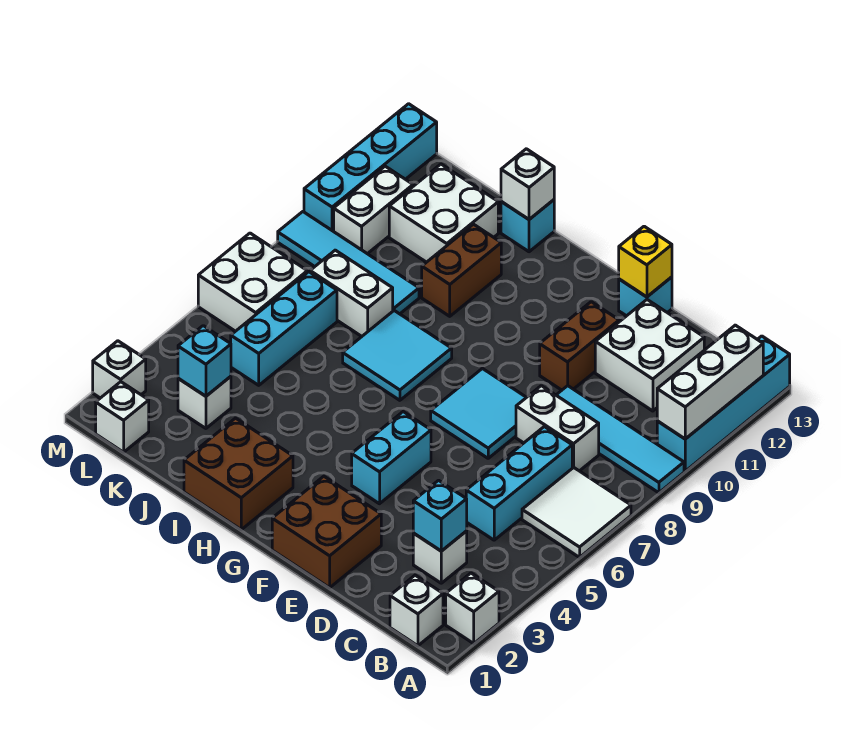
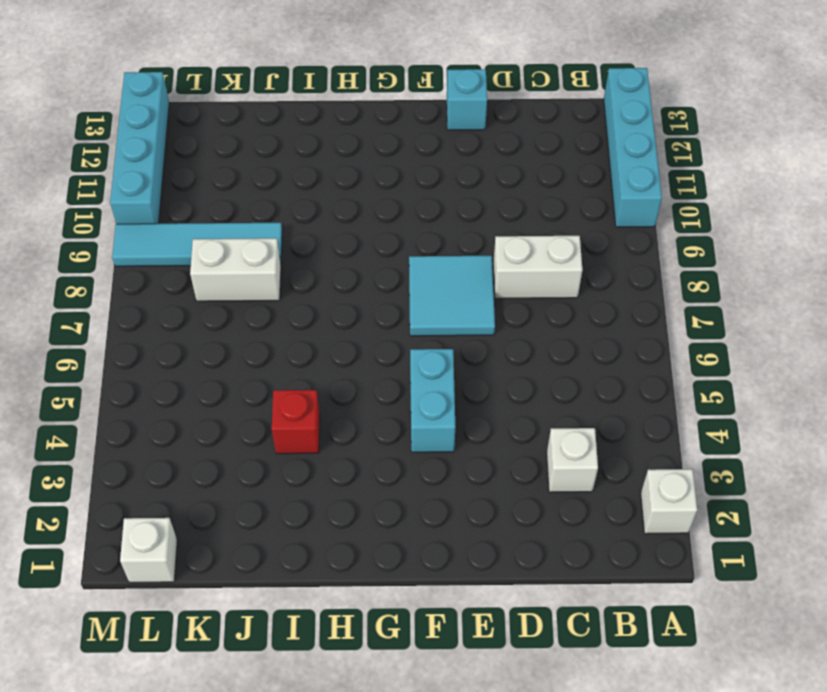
red brick I4 level 1 -> none
none -> white tile A6:B7 level 1
none -> cyan tile A9:D9 level 1
none -> white brick B1 level 1
none -> cyan brick C5:C7 level 1

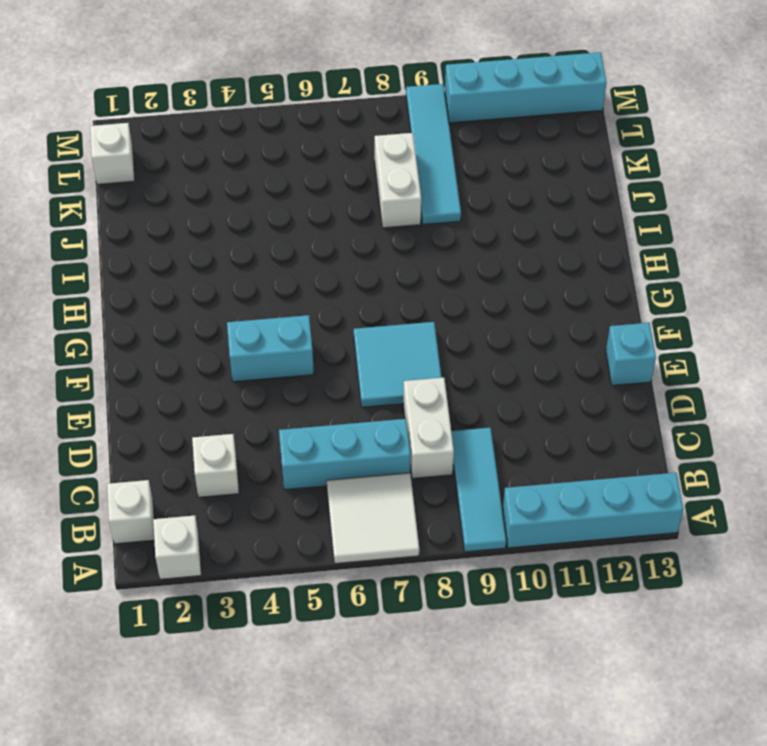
cyan tile A9:C9 level 1 -> cyan tile A9:D9 level 1
none -> white brick C11:D12 level 1
none -> brown brick E1:F2 level 1
none -> brown brick E10:E11 level 1
none -> brown brick H1:I2 level 1

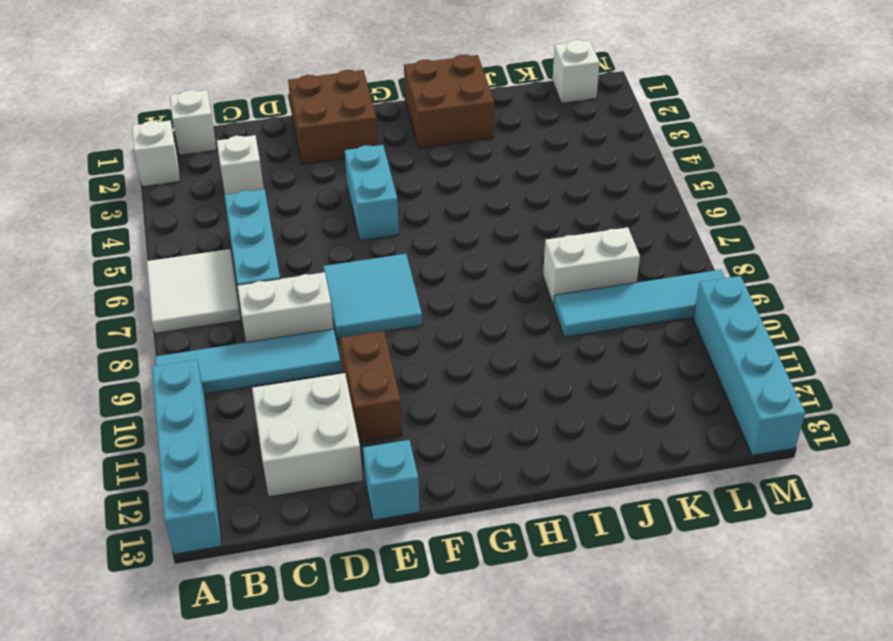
none -> cyan tile H7:I8 level 1
none -> brown brick I10:I11 level 1
none -> cyan brick I13 level 1
none -> white brick J11:K12 level 1

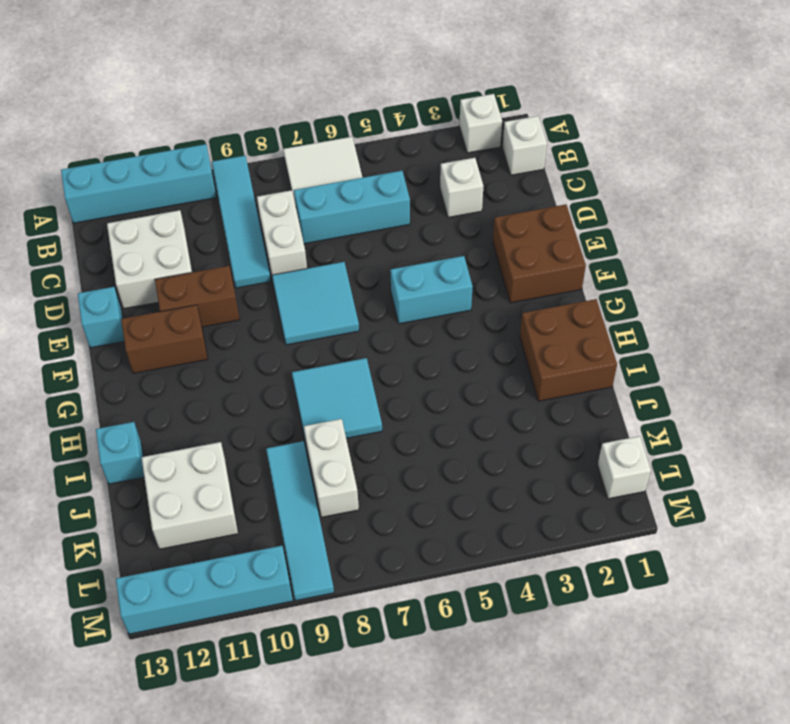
brown brick F11:F12 level 1 -> brown brick I10:I11 level 1
none -> white brick K3 level 1
none -> cyan brick K5:K7 level 1
none -> white brick L6:M7 level 1
none -> white brick L10:L11 level 1

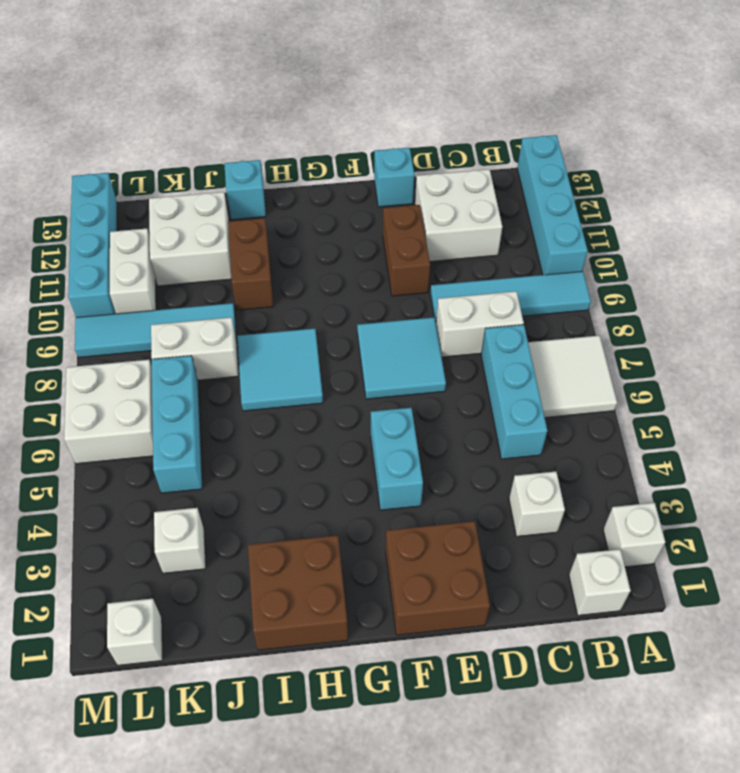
none -> white brick M2 level 1
none -> white brick A10:A12 level 2
none -> cyan brick C3 level 2
none -> yellow brick E13 level 2

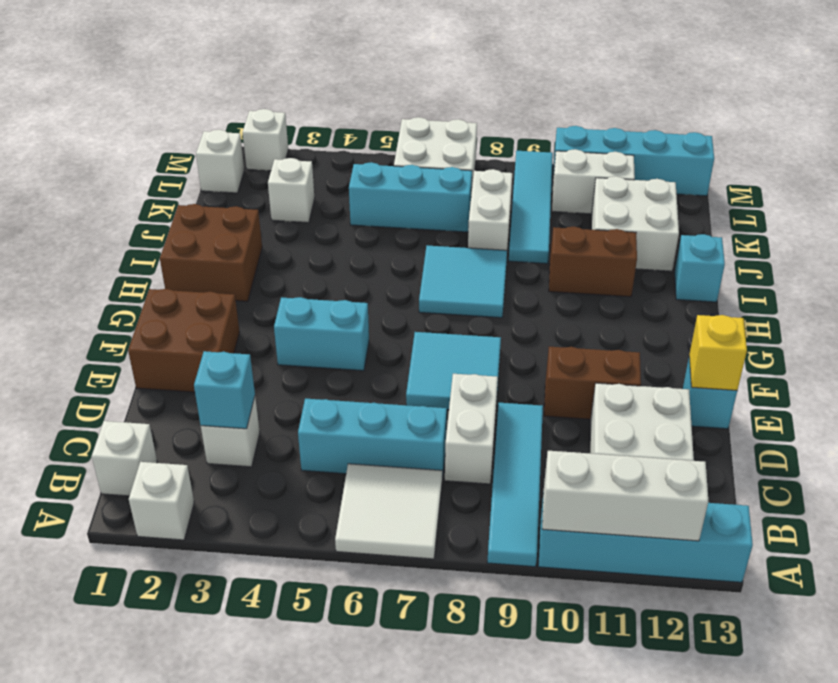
none -> white brick I13 level 2
none -> cyan brick K3 level 2

